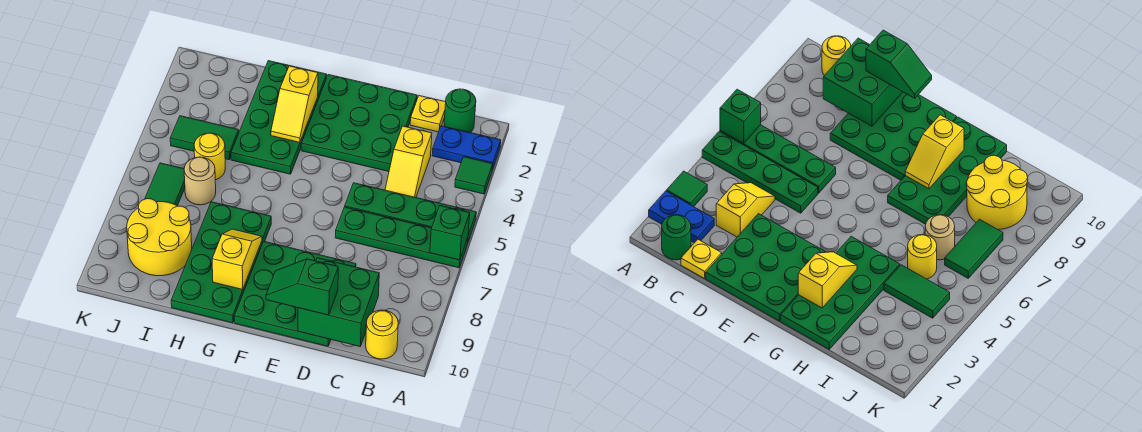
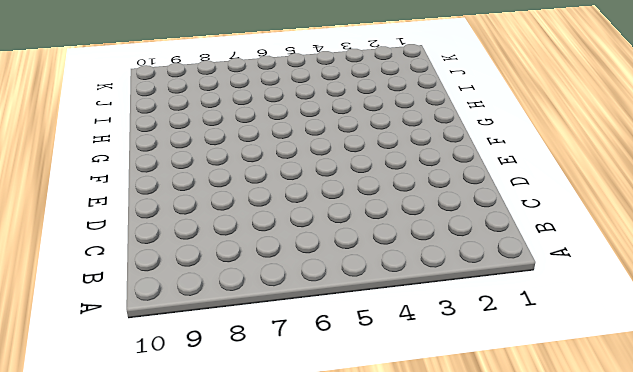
none -> blue plate A2:B2 level 1
none -> green tile A3 level 1
none -> green plate A5:D5 level 1

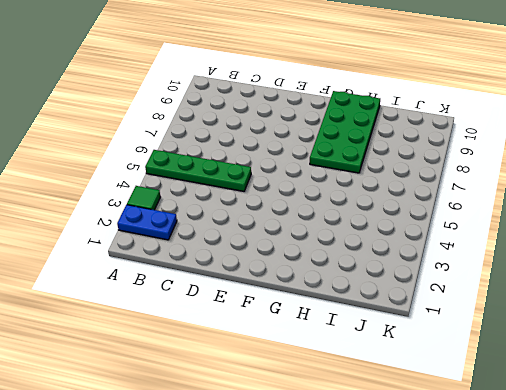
none -> green plate A6:D6 level 1
none -> green round brick B1 level 1
none -> yellow round brick B10 level 1

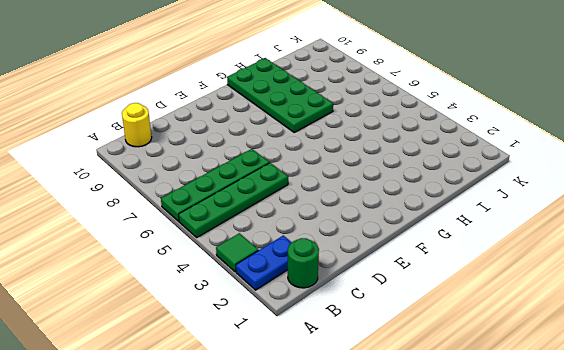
none -> yellow plate C1 level 1
none -> yellow slope C3:C4 level 1 top 3
none -> green plate D1:F3 level 1

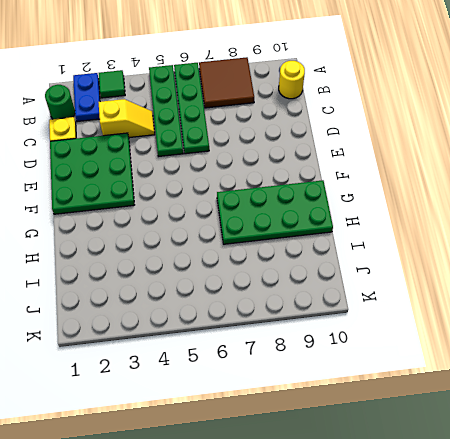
brown tile A7:B8 level 1 -> none
none -> green plate D8:F10 level 1
none -> green plate G1:H4 level 1
none -> green tile I4:J4 level 1

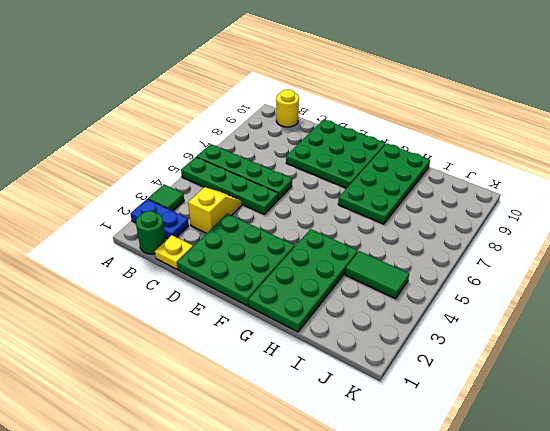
none -> yellow round brick I5 level 1
none -> tan round brick I6 level 1
none -> yellow round brick I8:J9 level 1

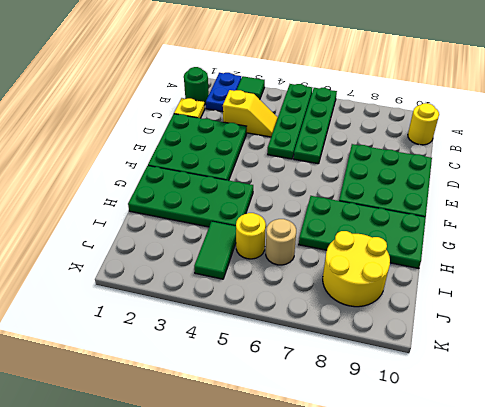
none -> green tile J6:J7 level 1
none -> green brick A6 level 2
none -> green brick C9:D10 level 2

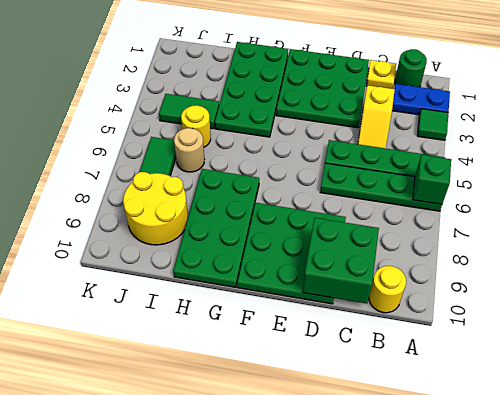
none -> yellow slope G2:G3 level 2 top 2
none -> yellow slope G8:G9 level 2 top 9
none -> green slope D10:E10 level 3 top D

